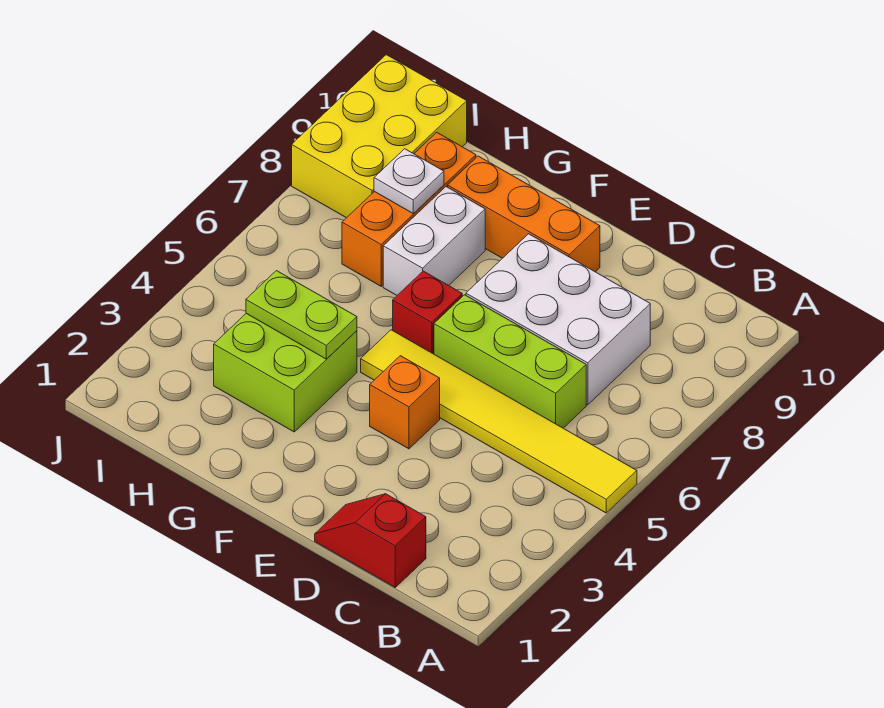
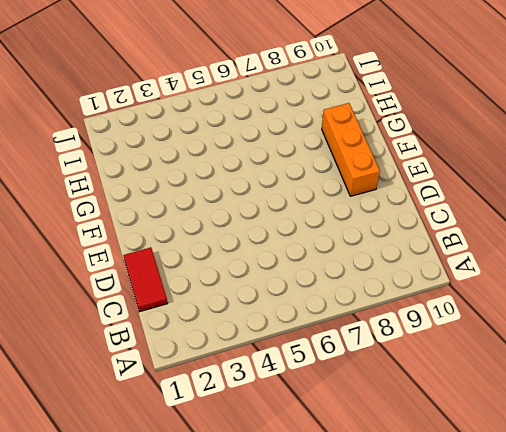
red tile C1:D1 level 1 -> red slope C1:D1 level 1 top C
none -> yellow tile A5:F5 level 1
none -> lime brick C6:E6 level 1
none -> white brick C7:E8 level 1

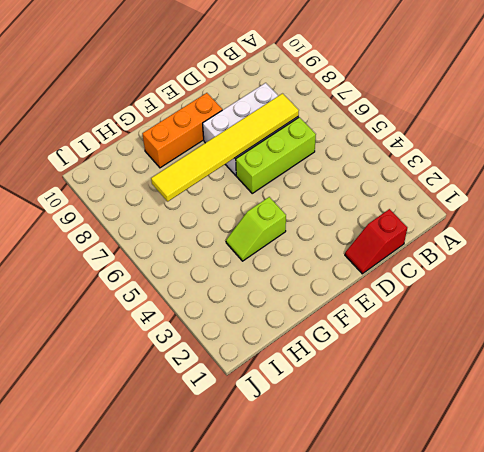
yellow tile C7:H7 level 2 -> yellow tile A5:F5 level 1
lime slope F4:G4 level 1 top F -> lime brick G3:H4 level 1
none -> orange brick E4 level 1
none -> red brick F6 level 1
none -> white brick G7:G8 level 1

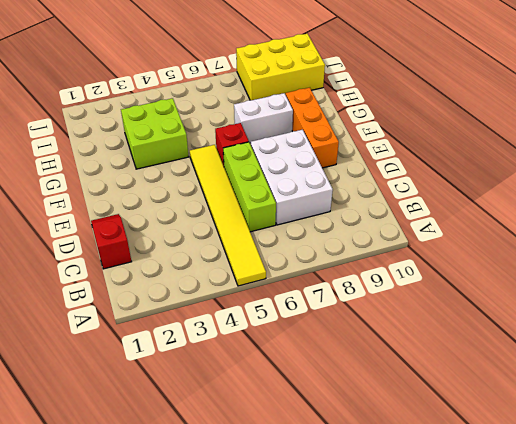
none -> orange brick E4 level 1
none -> orange brick H7:H9 level 1
none -> lime plate G4:H4 level 2

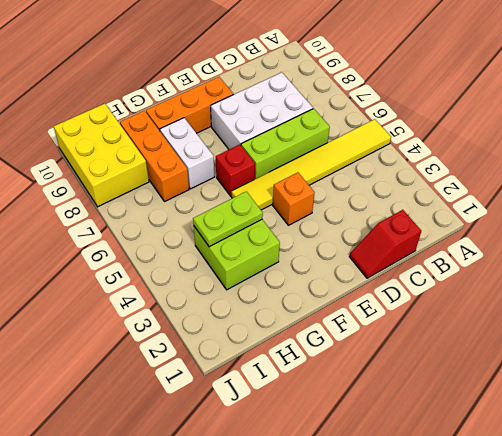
none -> white plate H8 level 2

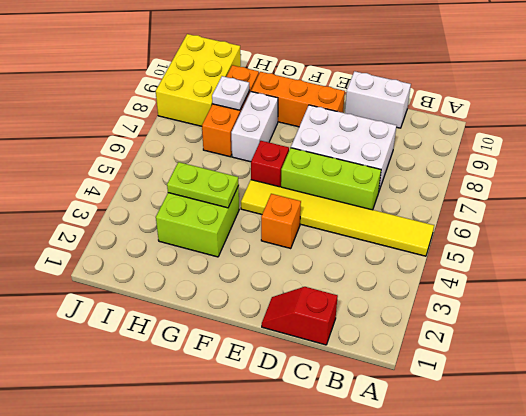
white brick C10:D10 level 1 -> none

